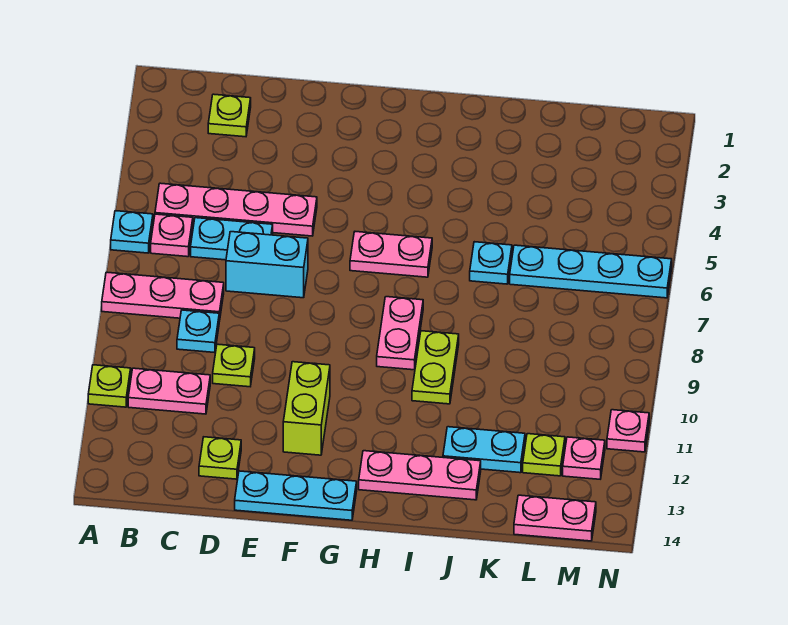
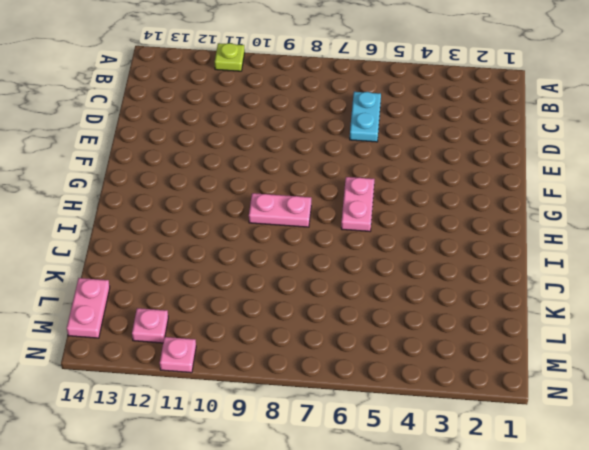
none -> cyan plate A6 level 1
none -> pink plate A8:C8 level 1
none -> pink plate B5:E5 level 1

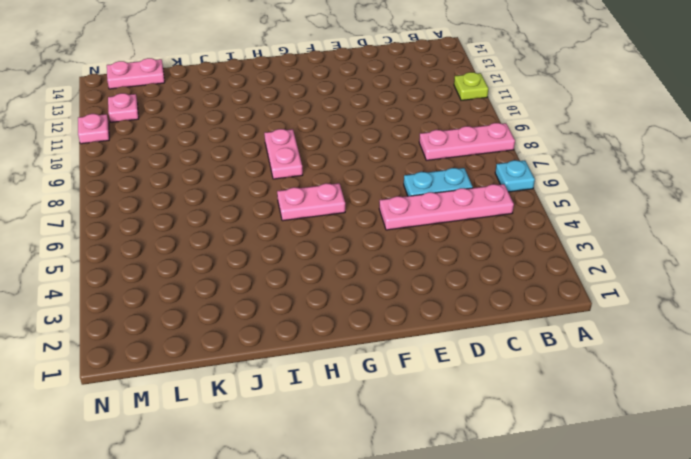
none -> pink plate B6 level 1
none -> pink plate B11:C11 level 1
none -> lime plate C2 level 1

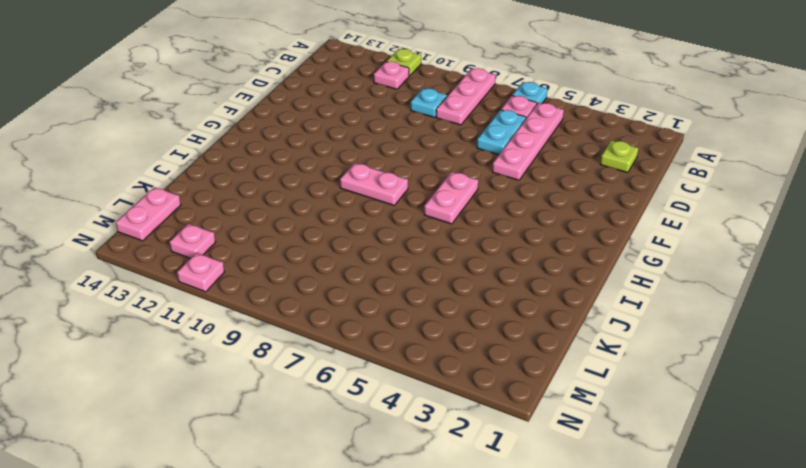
pink plate B11 level 1 -> pink plate B11:C11 level 1
none -> cyan brick D7:E7 level 1
none -> lime plate D10 level 1
none -> lime plate D13 level 1

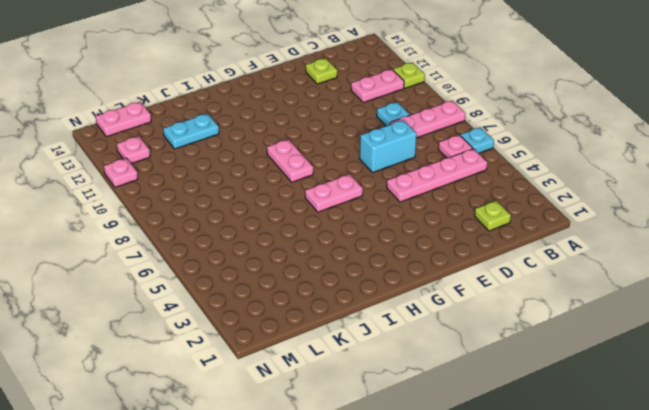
none -> cyan plate C6:D6 level 1
none -> lime plate D10 level 1
none -> cyan plate E14:G14 level 1

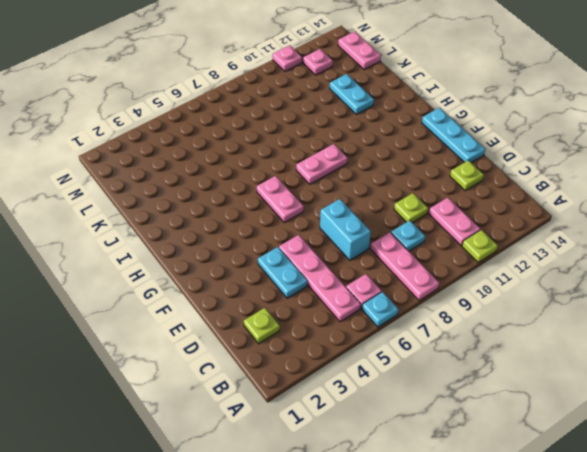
cyan plate D4:E4 level 1 -> cyan plate C6:D6 level 1
none -> lime brick F11:F12 level 1
none -> pink plate H13:J13 level 1
none -> lime plate I9:I10 level 1

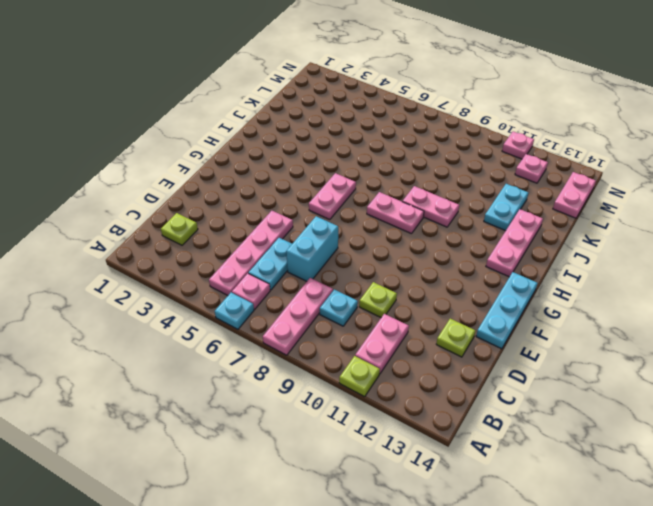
pink plate I9:I10 level 1 -> lime plate I9:I10 level 1
none -> lime brick F11:F12 level 1
none -> cyan plate J6 level 1
none -> cyan plate K6:N6 level 1

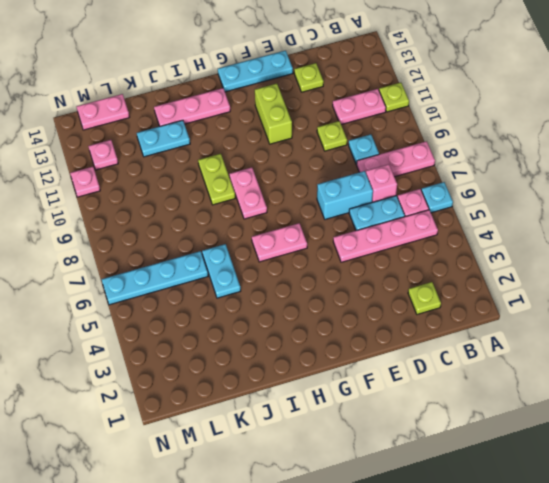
pink brick C7 level 1 -> none
cyan plate J5:J6 level 1 -> cyan plate J6 level 1
none -> lime plate L12 level 1

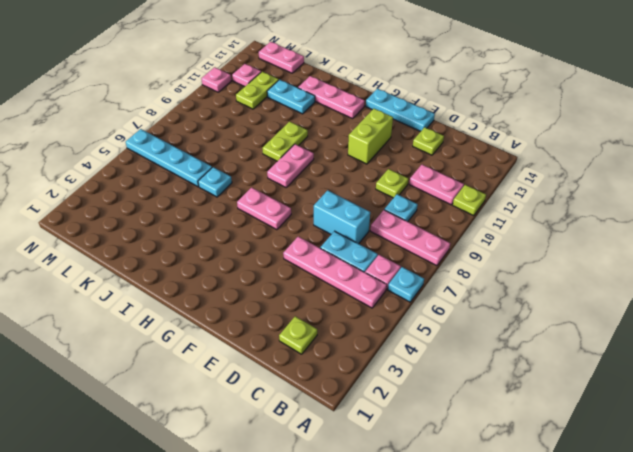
lime plate L11:L12 level 1 -> lime plate L12 level 1

